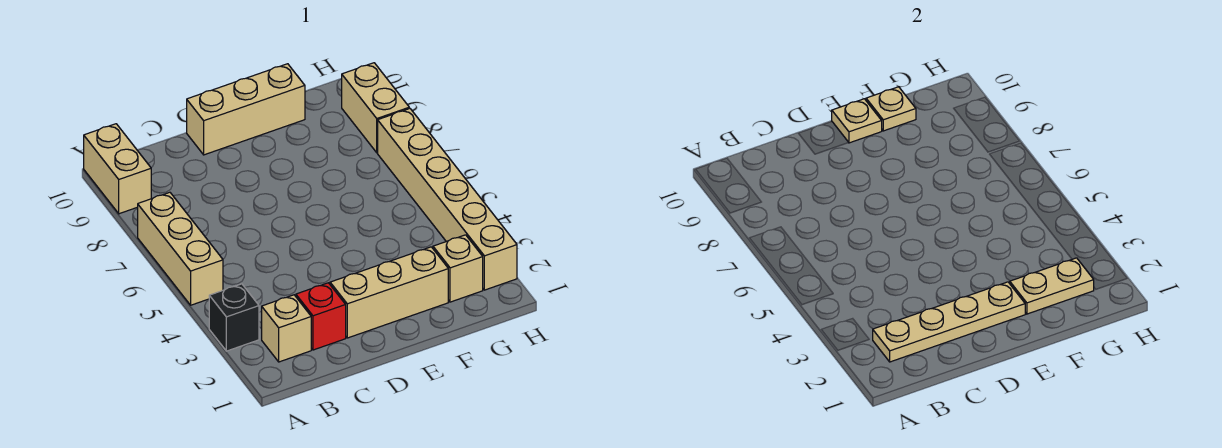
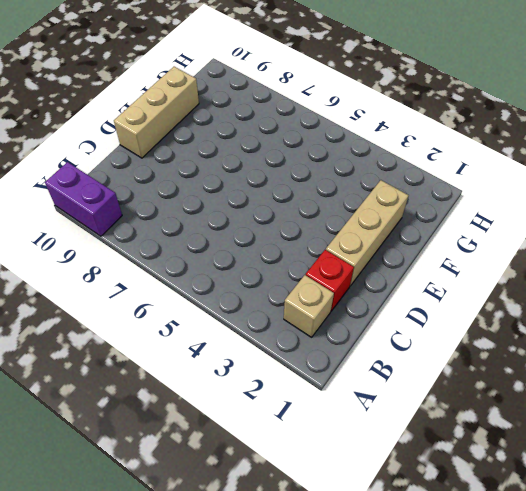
purple brick A9:A10 level 1 -> tan brick A9:A10 level 1
none -> black brick A3 level 1
none -> tan brick A5:A7 level 1
none -> tan brick G2 level 1

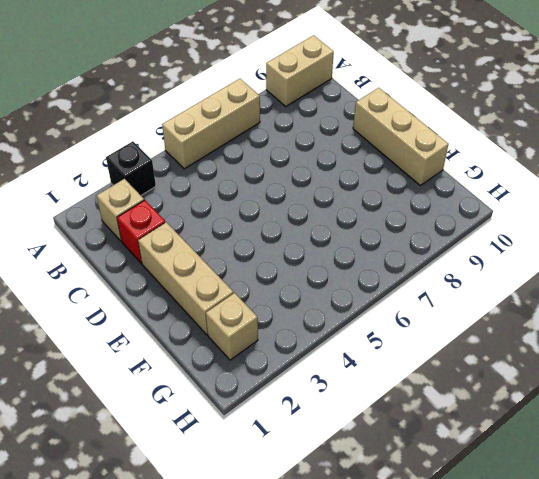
none -> tan brick H2:H7 level 1
none -> tan brick H8:H9 level 1
none -> tan plate B2:E2 level 2

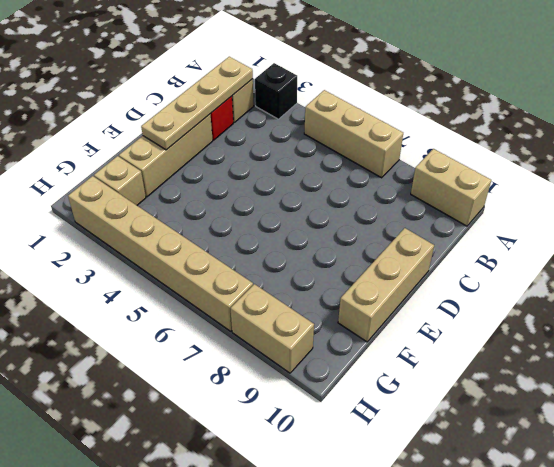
none -> tan plate E10 level 2
none -> tan plate F2:G2 level 2
none -> tan plate F10 level 2

